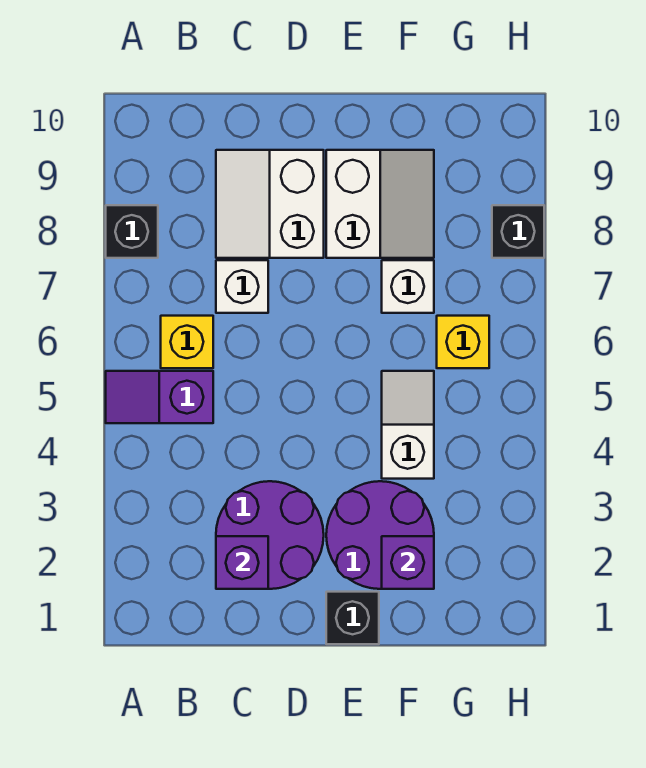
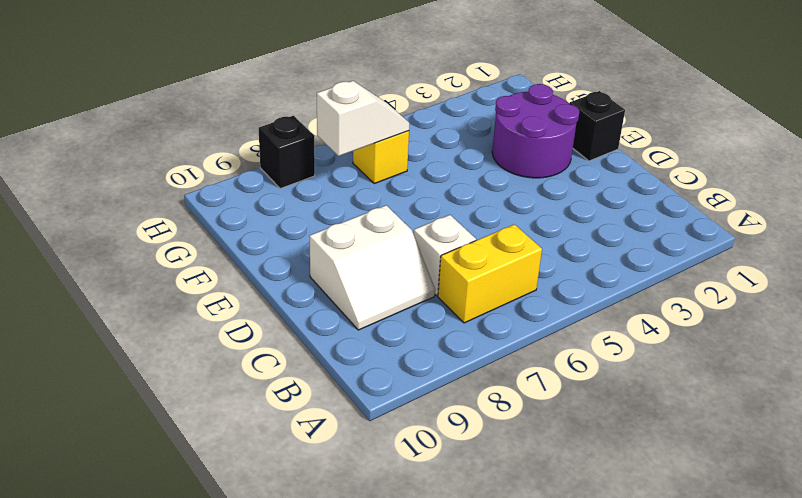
yellow brick B6:B7 level 1 -> yellow brick B6 level 1
white slope G6:G7 level 2 top 7 -> white slope F4:F5 level 1 top 4
none -> purple slope A5:B5 level 1 top B
none -> black brick A8 level 1
none -> purple round brick C2:D3 level 1

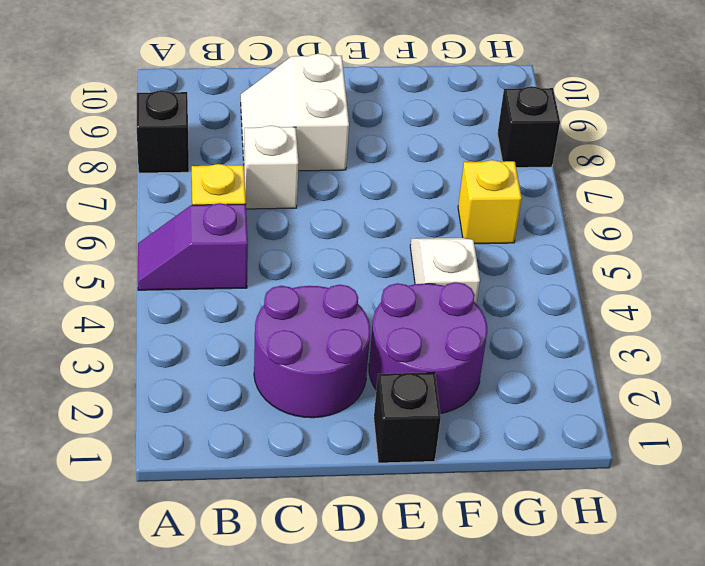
none -> white slope E8:F9 level 1 top E
none -> white brick F7 level 1
none -> purple brick C2 level 2

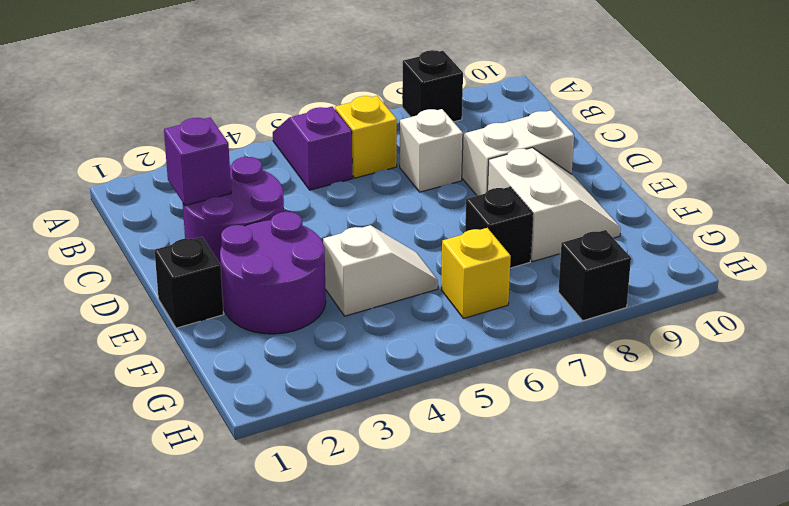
white slope E8:F9 level 1 top 8 -> white slope E8:F9 level 1 top E
black brick F7 level 1 -> white brick F7 level 1
none -> purple brick F2 level 2

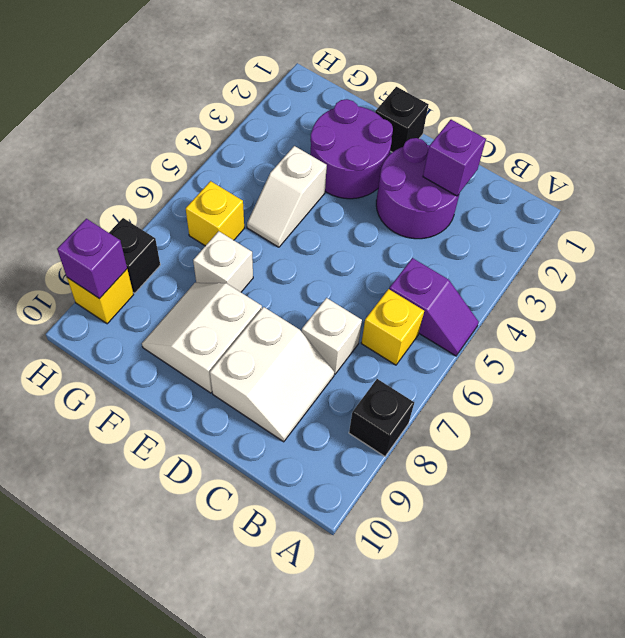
yellow brick H9 level 1 -> none
purple brick H9 level 2 -> purple brick F2 level 2

